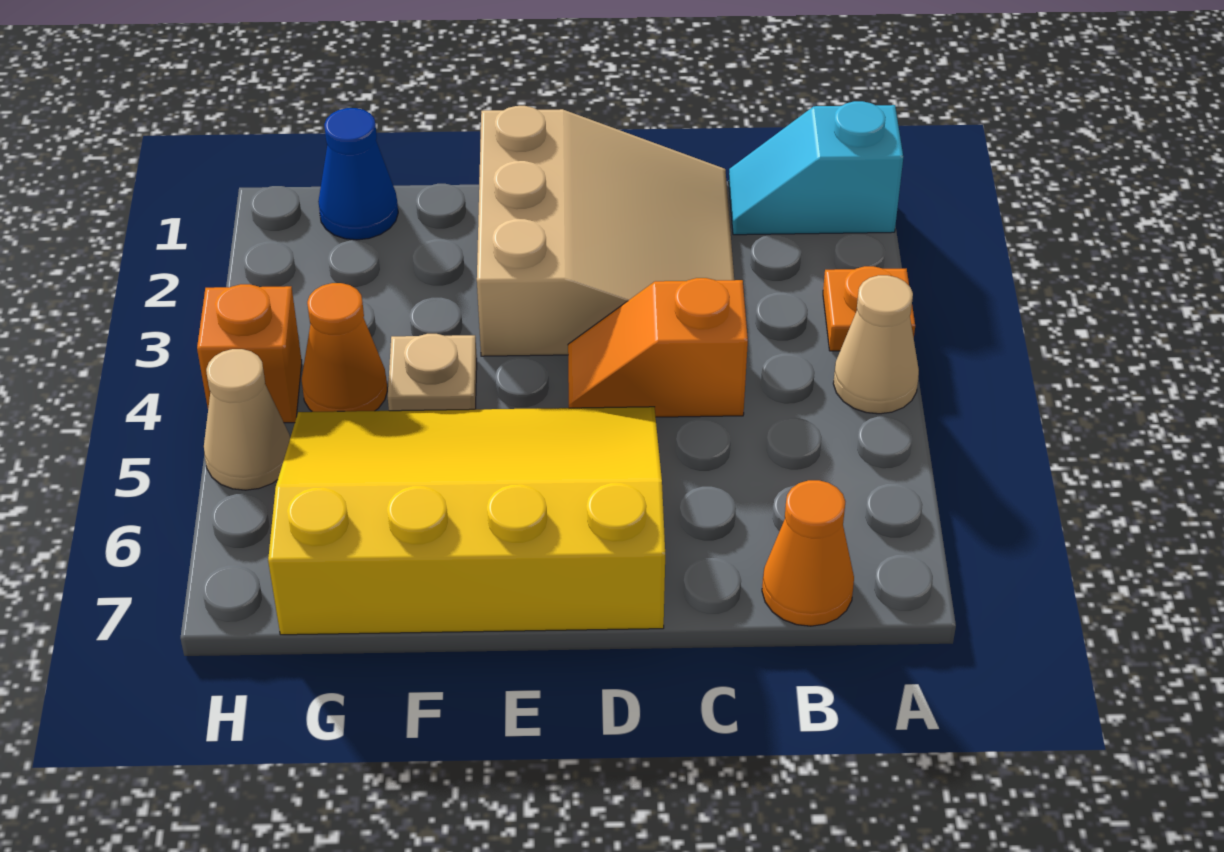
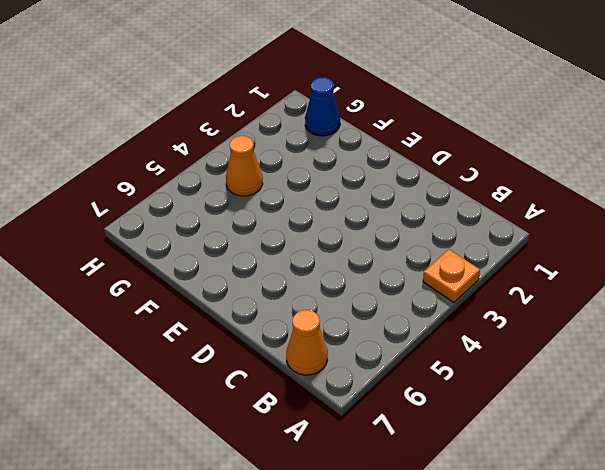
none -> cyan slope A1:B1 level 1 top A
none -> tan cone A4 level 1
none -> tan slope C1:E3 level 1 top E

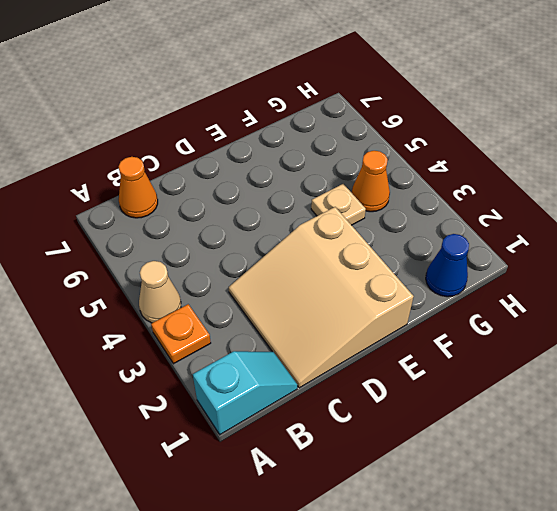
none -> orange slope C4:D4 level 1 top C
none -> yellow slope D5:G7 level 1 top 7
none -> orange brick H4 level 1

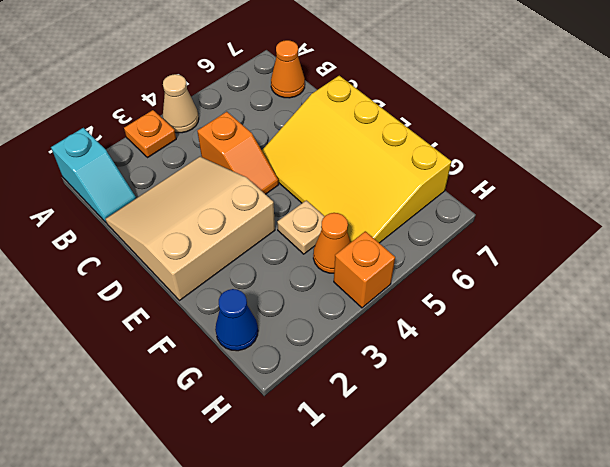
none -> tan cone H5 level 1

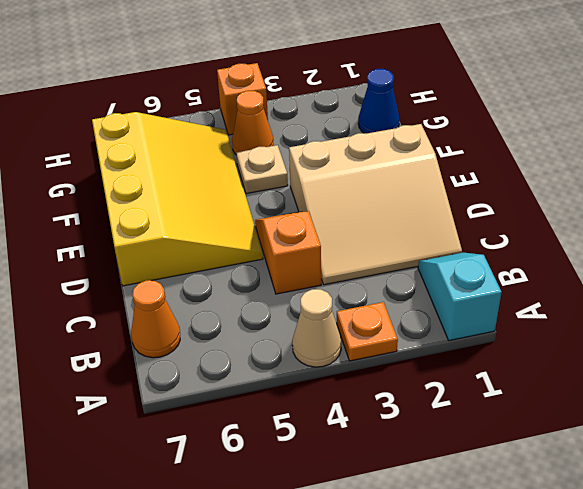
none -> tan cone H5 level 1

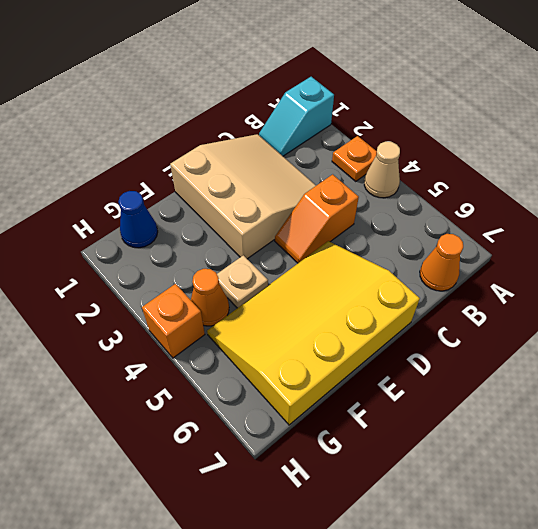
none -> tan cone H5 level 1

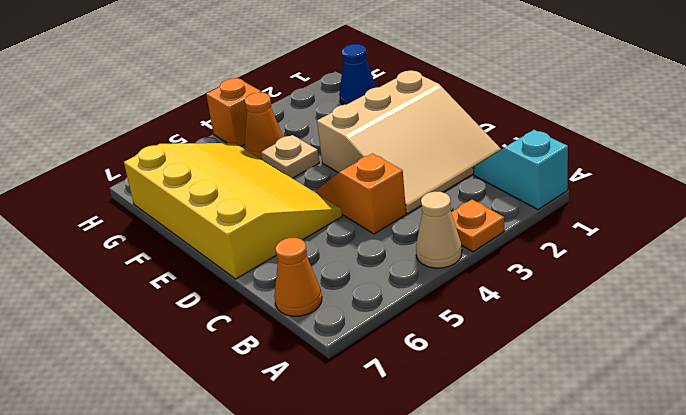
none -> tan cone H5 level 1

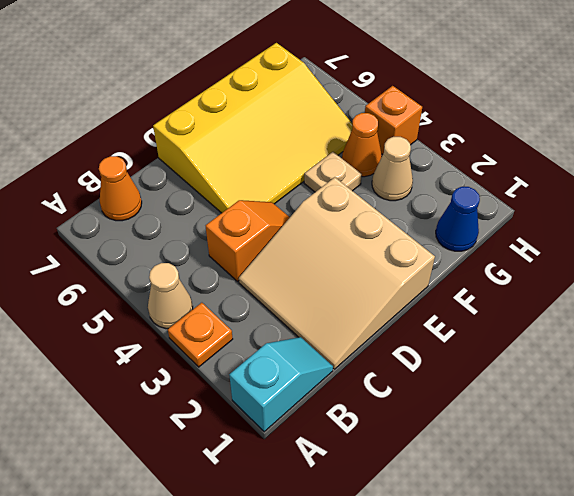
tan cone G3 level 1 -> tan cone H5 level 1

